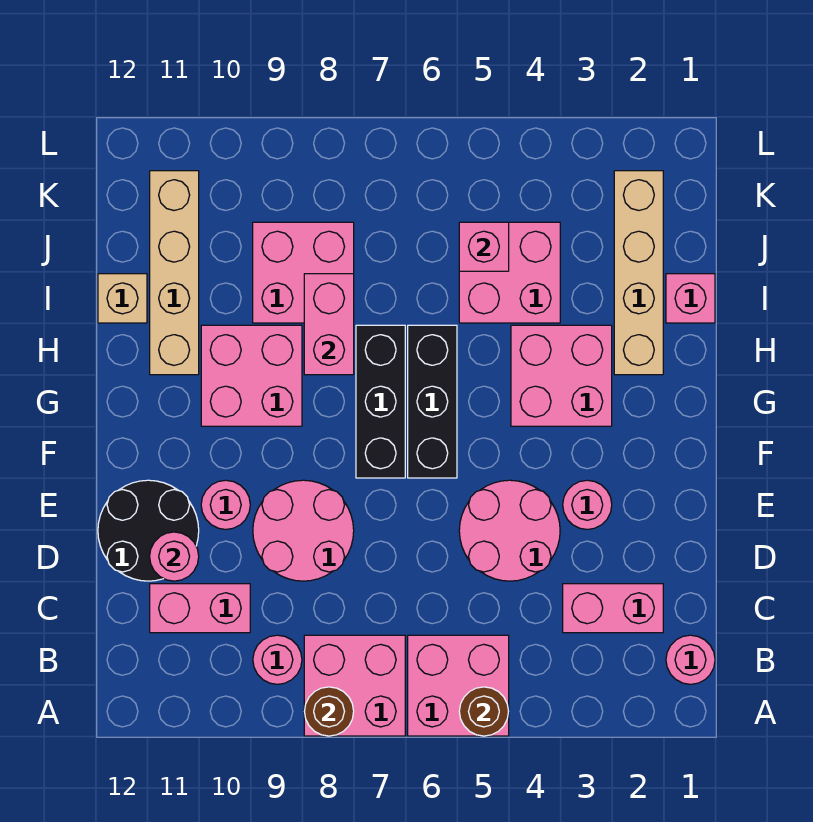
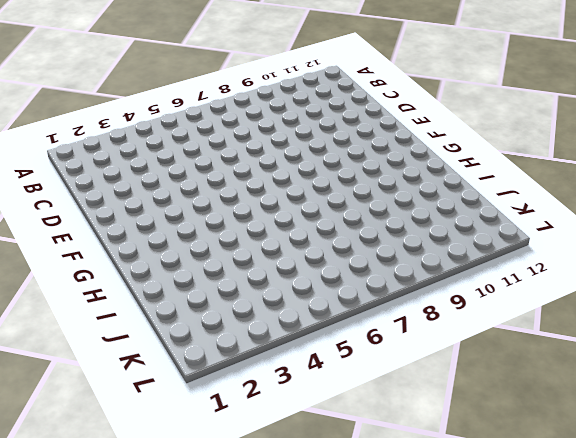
none -> pink brick A5:B6 level 1
none -> pink brick A7:B8 level 1
none -> pink round brick B1 level 1

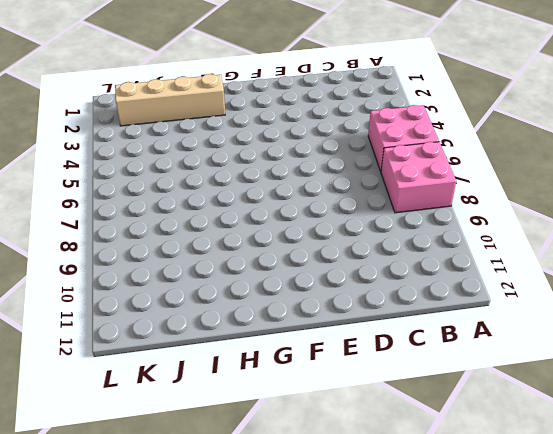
none -> pink round brick B1 level 1
none -> pink round brick B9 level 1
none -> pink brick C2:C3 level 1

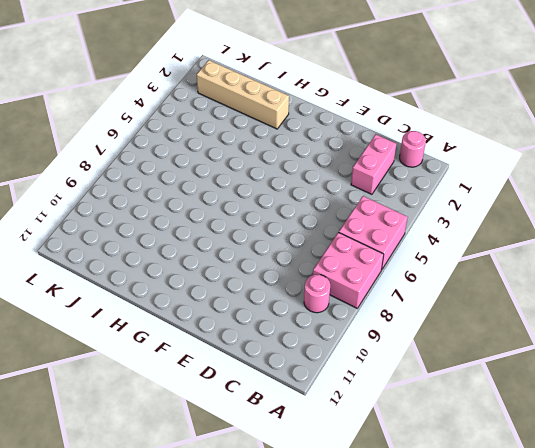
none -> pink brick C10:C11 level 1
none -> pink round brick D4:E5 level 1
none -> pink round brick D8:E9 level 1

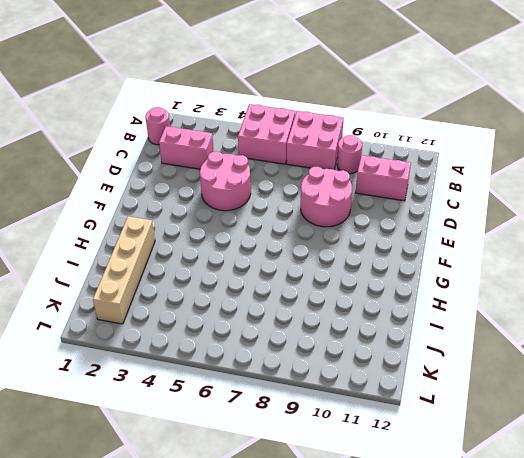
none -> black round brick D11:E12 level 1
none -> pink round brick E3 level 1
none -> pink round brick E10 level 1

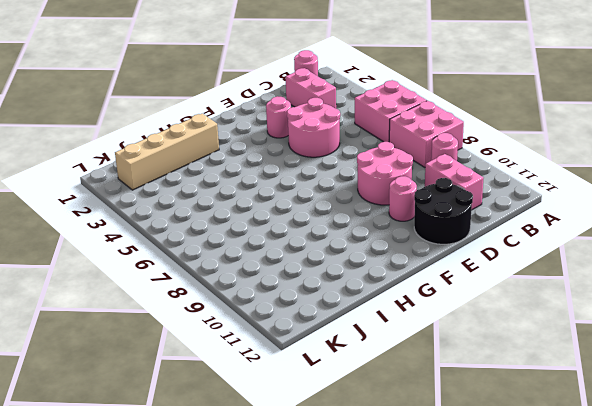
none -> black brick F6:H6 level 1
none -> black brick F7:H7 level 1
none -> pink brick G3:H4 level 1

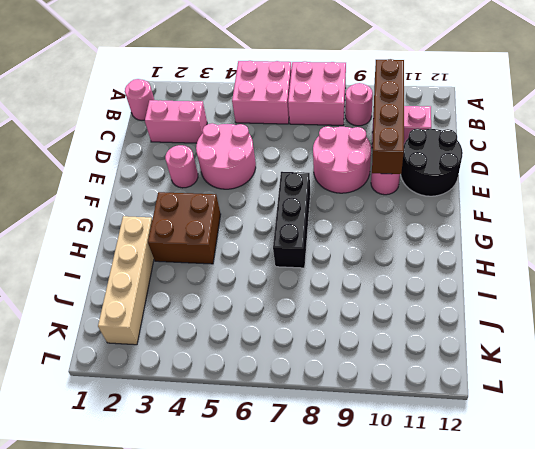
brown brick B10:E10 level 2 -> none
brown brick G3:H4 level 1 -> pink brick G3:H4 level 1
none -> black brick F6:H6 level 1
none -> pink brick G9:H10 level 1
none -> tan brick H11:K11 level 1

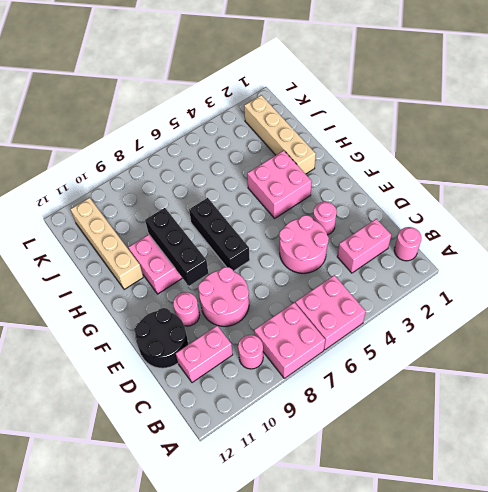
black brick F9:H9 level 2 -> black brick F6:H6 level 1
none -> pink brick I1 level 1
none -> pink brick I4:J5 level 1
none -> pink brick I8:J9 level 1

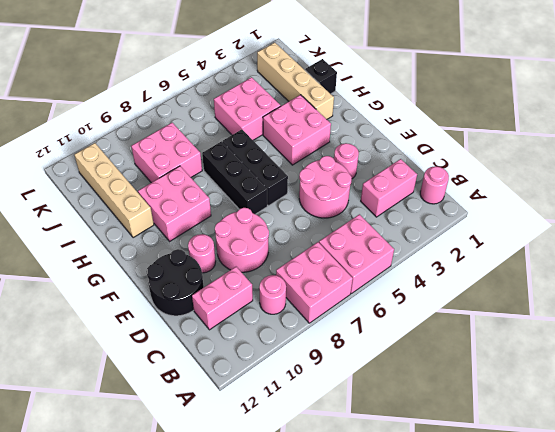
black brick I1 level 1 -> pink brick I1 level 1
none -> tan brick I12 level 1
none -> brown round brick A5 level 2
none -> brown round brick A8 level 2

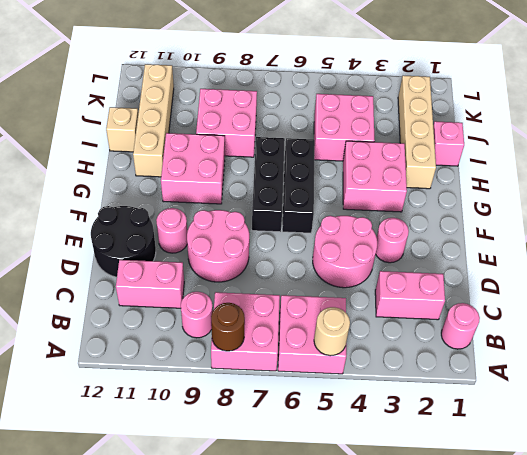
tan round brick A5 level 2 -> brown round brick A5 level 2
none -> pink round brick D11 level 2
none -> pink brick H8:I8 level 2
none -> pink brick J5 level 2

